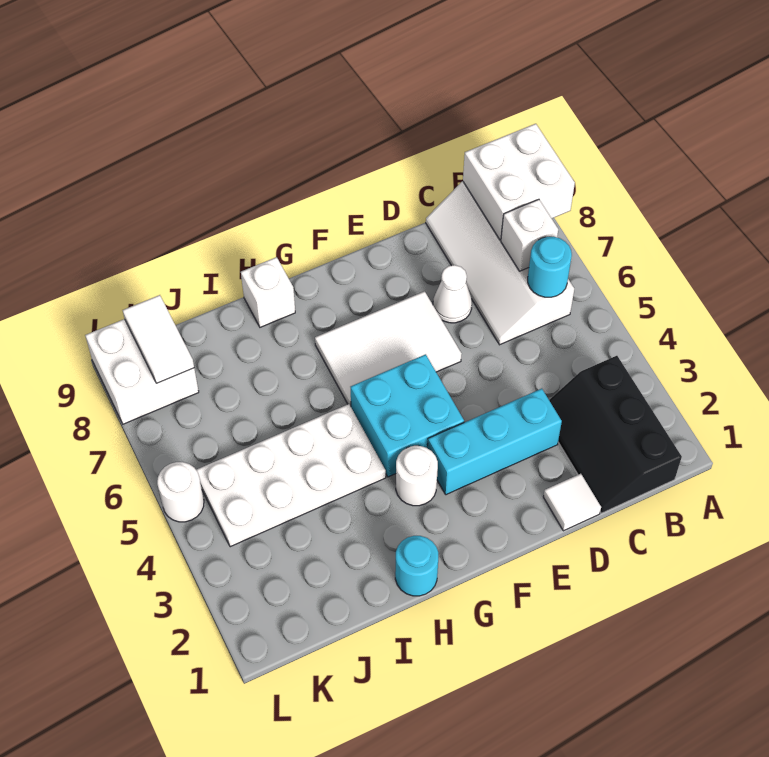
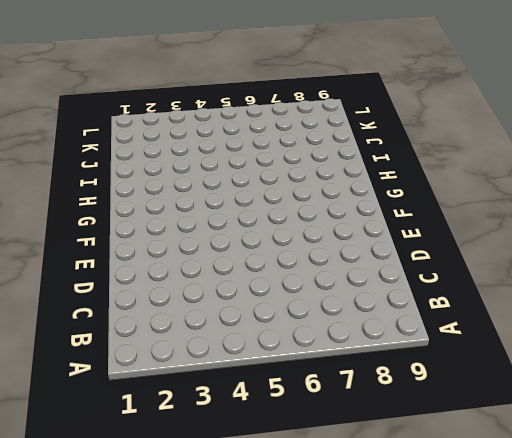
none -> black slope B1:C3 level 1 top B
none -> white slope B6:C9 level 1 top B
none -> white tile D1 level 1

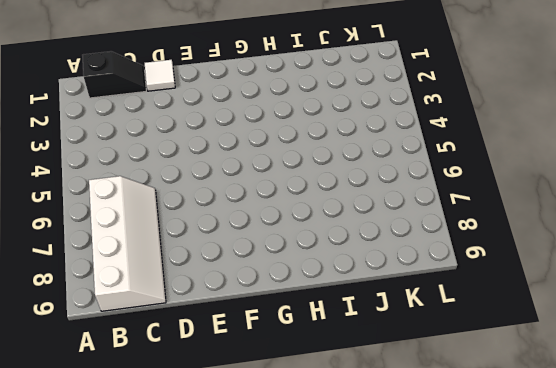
black slope B1:C1 level 1 top B -> black slope B1:C3 level 1 top B
none -> cyan brick D3:F3 level 1
none -> white cone D7 level 1
none -> white tile E6:G7 level 1

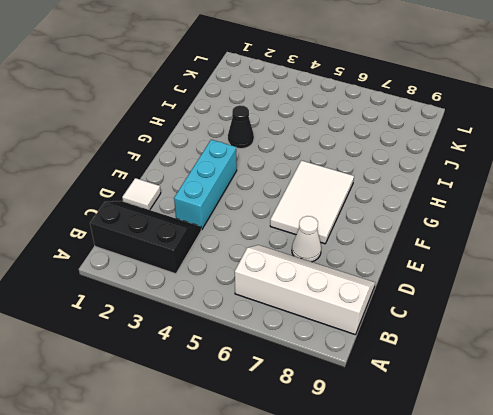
black cone H3 level 1 -> none
none -> cyan brick F4:G5 level 1
none -> white round brick G3 level 1
none -> cyan round brick H1 level 1

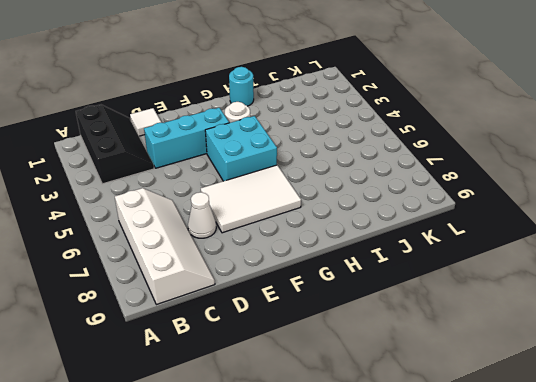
none -> white plate H4:K5 level 1
none -> white brick H9 level 1
none -> white brick K8:L9 level 1

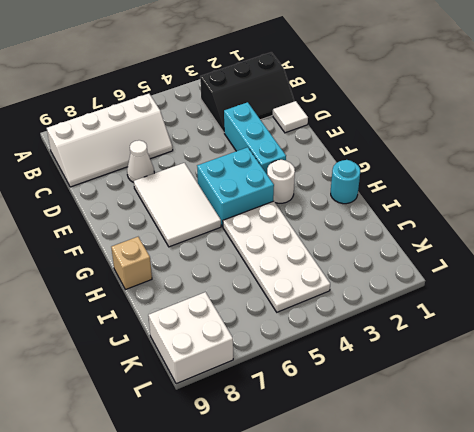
tan brick H9 level 1 -> white brick H9 level 1
none -> white round brick L5 level 1
none -> white brick A8:B9 level 2
none -> cyan round brick B6 level 2

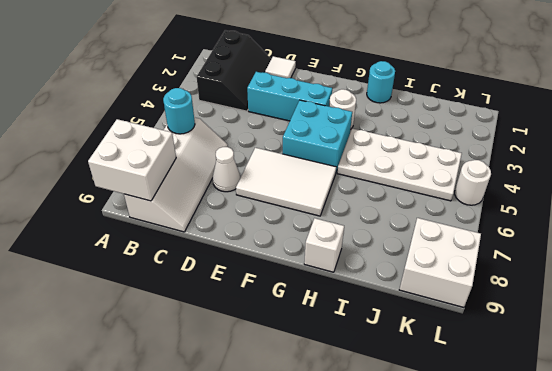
none -> white brick B7 level 2
none -> white tile K8:K9 level 2

